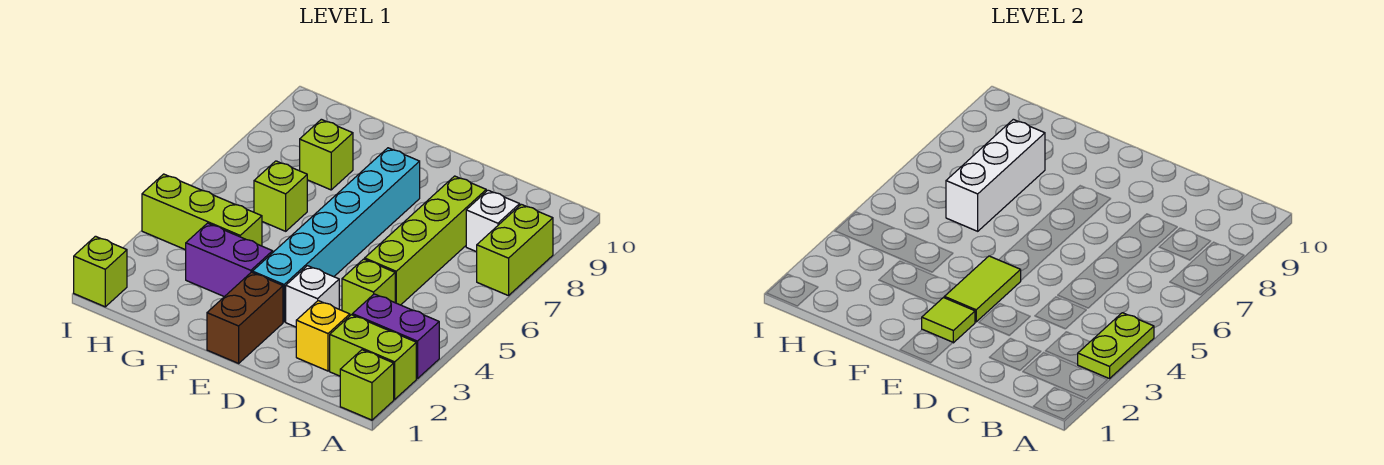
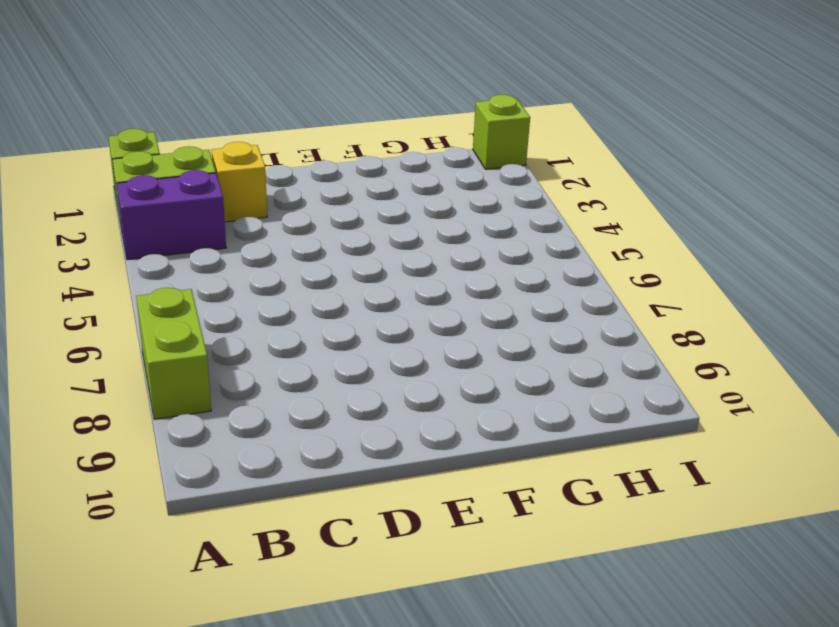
none -> white brick B8 level 1
none -> lime brick C4 level 1
none -> lime brick C5:C8 level 1

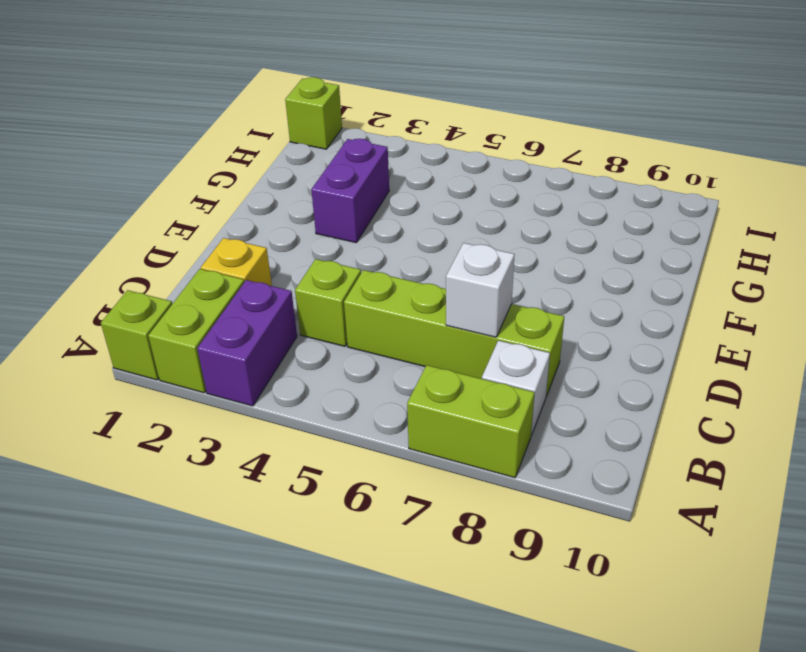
white brick C7 level 2 -> white brick D3 level 1
none -> brown brick E1:E2 level 1
none -> cyan brick E3:E8 level 1
none -> lime brick G4:I4 level 1

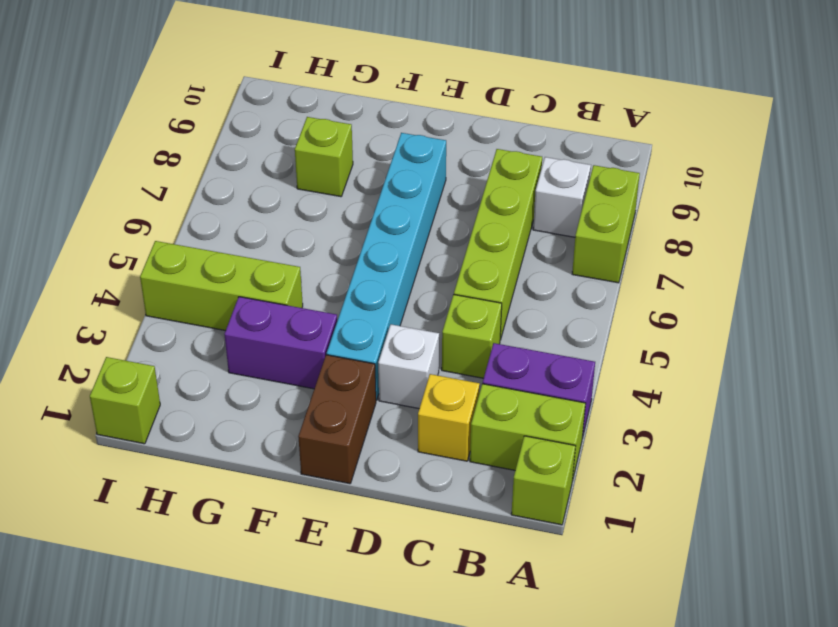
none -> lime brick G6 level 1
none -> lime plate A3:A4 level 2
none -> lime tile E2 level 2

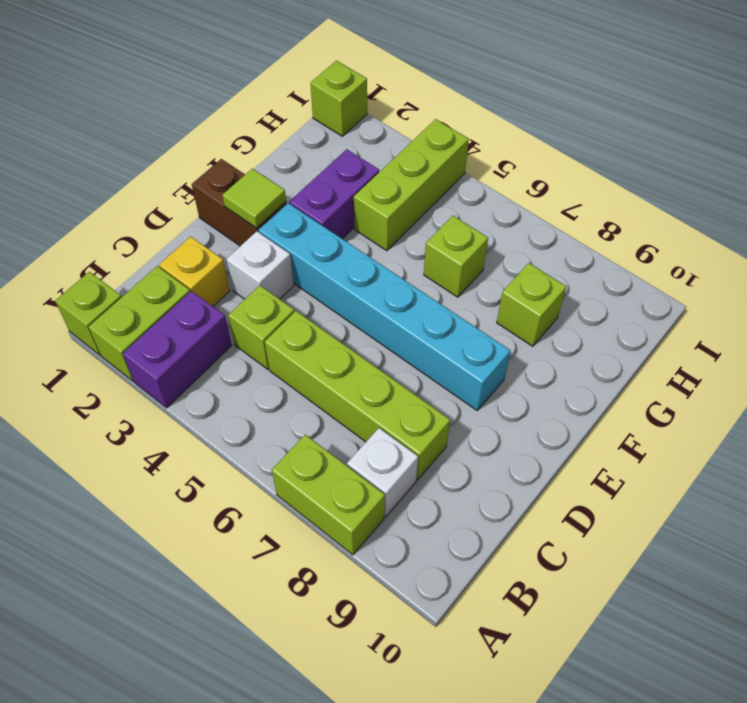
none -> lime plate A3:A4 level 2
none -> lime tile E3:E4 level 2
none -> white brick G6:G8 level 2

